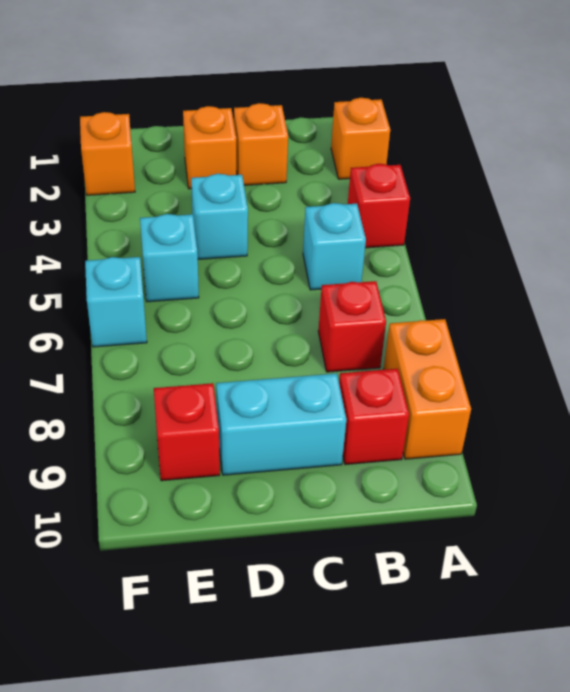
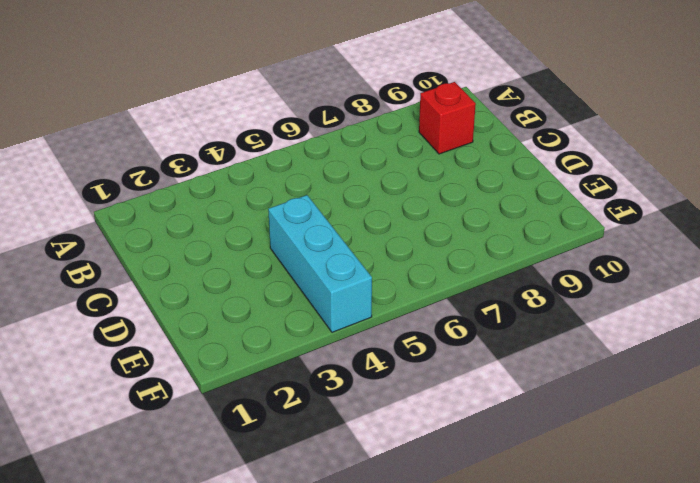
cyan brick D4:F4 level 1 -> cyan brick D4 level 1
none -> orange brick A2 level 1
none -> red brick A4 level 1
none -> orange brick A8:A9 level 1

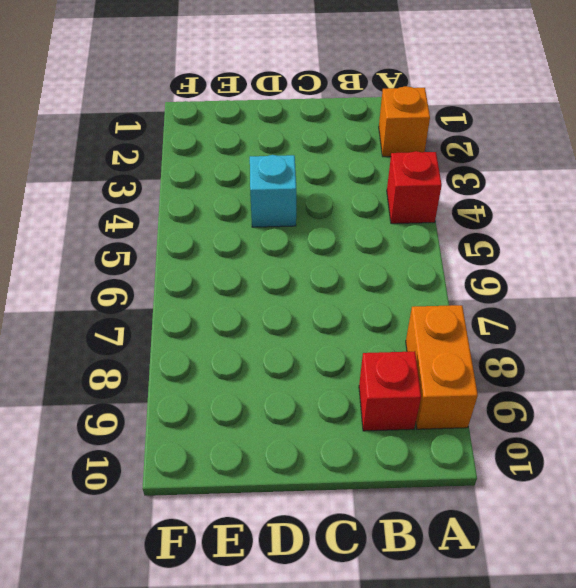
none -> cyan brick B5 level 1
none -> red brick B7 level 1
none -> orange brick C2 level 1

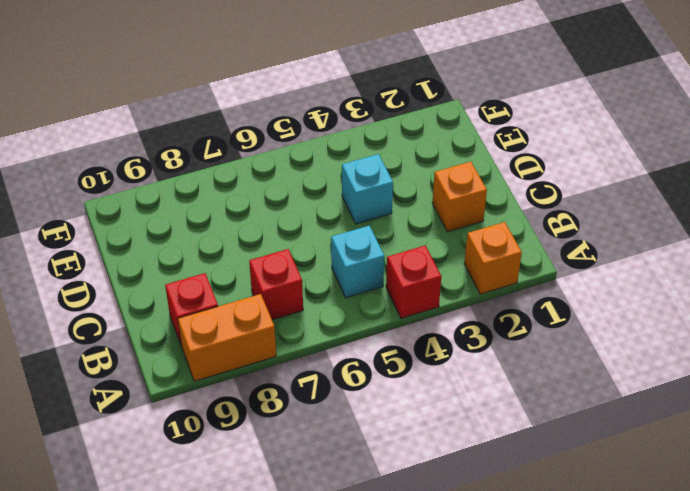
none -> cyan brick C9:D9 level 1
none -> orange brick D2 level 1
none -> cyan brick E5 level 1

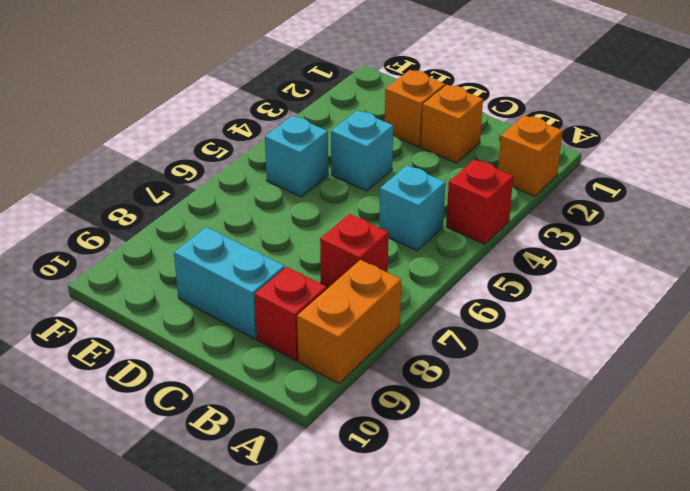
none -> red brick E9 level 1
none -> orange brick F2 level 1
none -> cyan brick F6 level 1

